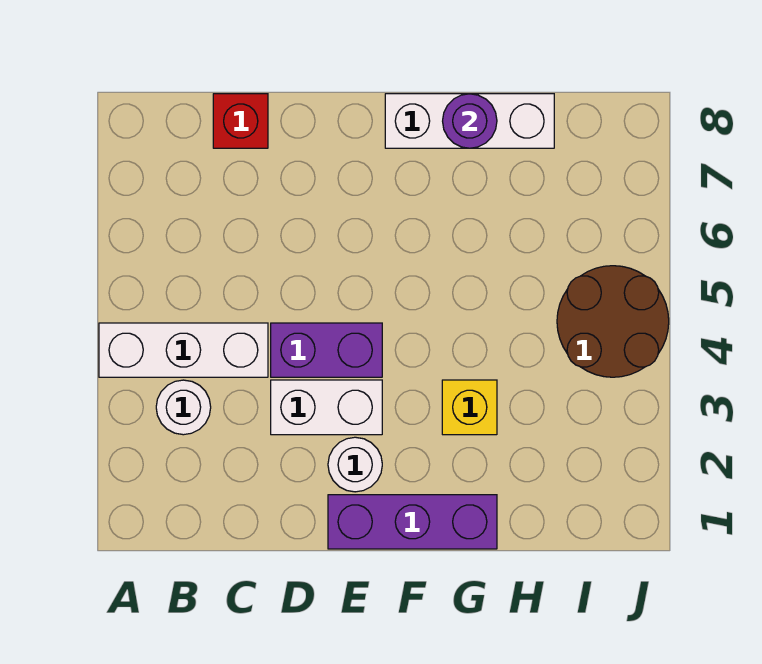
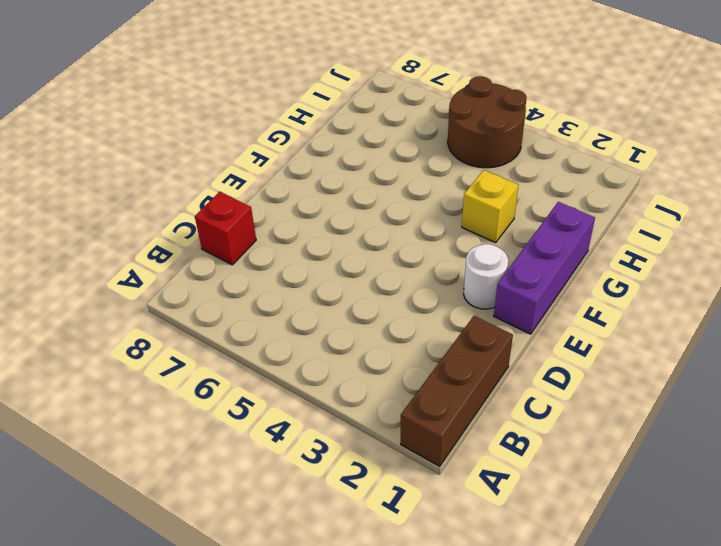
brown brick A1:C1 level 1 -> none
none -> white brick A4:C4 level 1
none -> white round brick B3 level 1

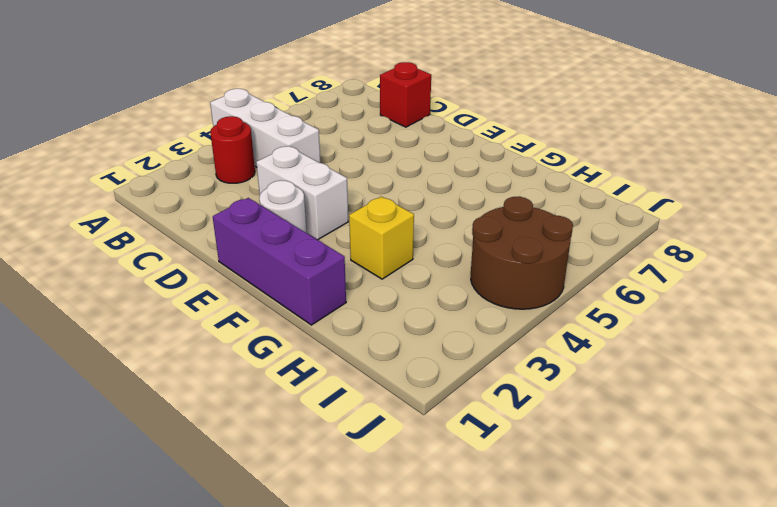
red round brick B3 level 1 -> white round brick B3 level 1
none -> purple brick D4:E4 level 1
none -> white brick F8:H8 level 1

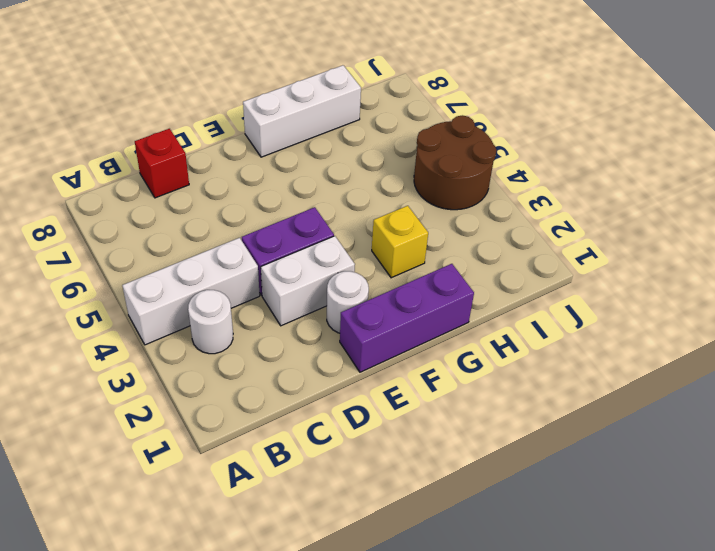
none -> purple round brick G8 level 2

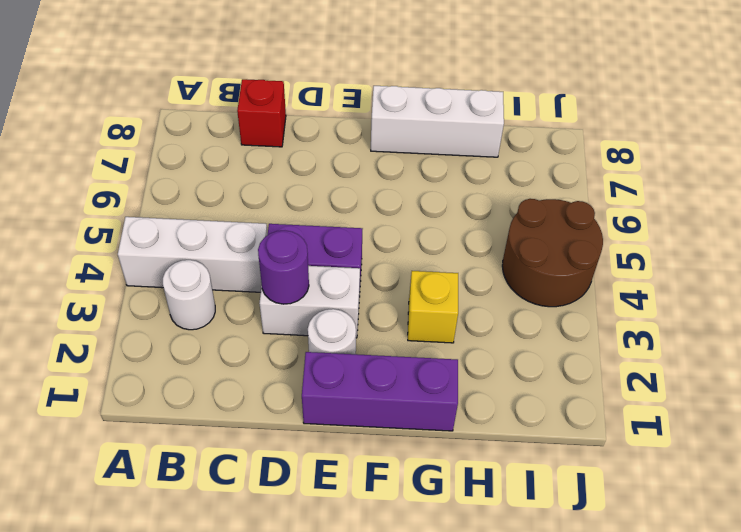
purple round brick D3 level 2 -> purple round brick G8 level 2

